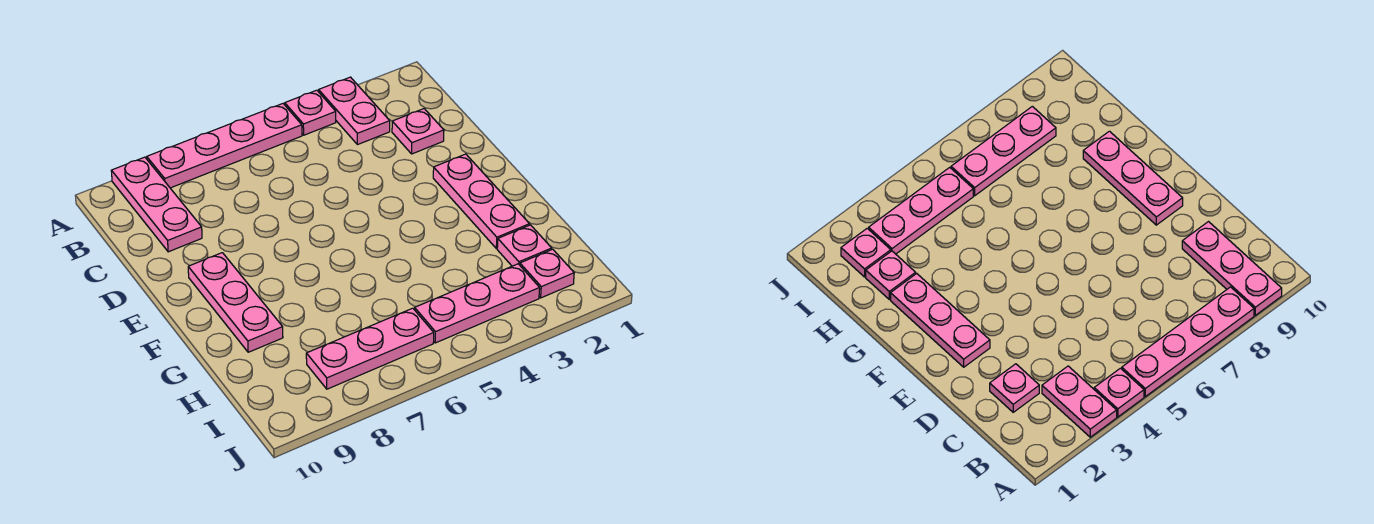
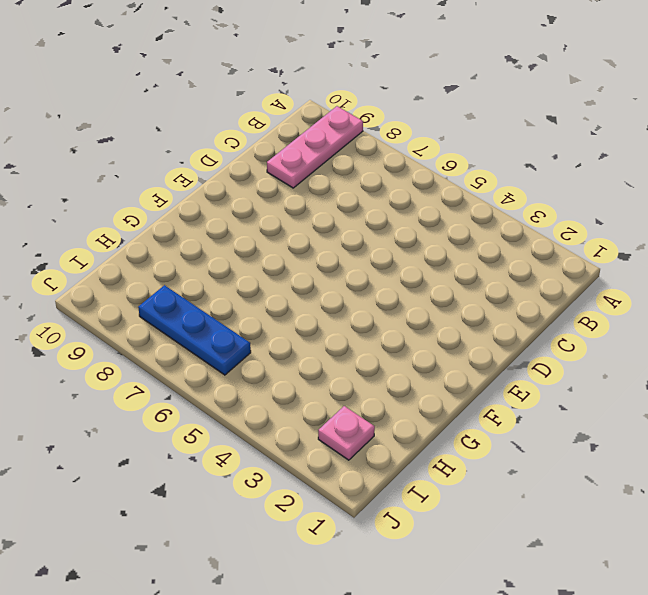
blue plate I6:I8 level 1 -> pink plate I6:I8 level 1
none -> pink plate A3:B3 level 1
none -> pink plate A4 level 1

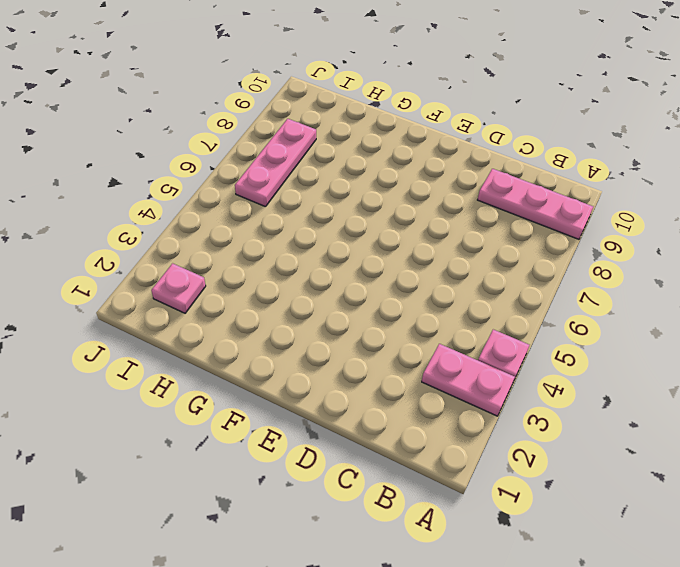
none -> pink plate A5:A8 level 1
none -> pink plate C2 level 1

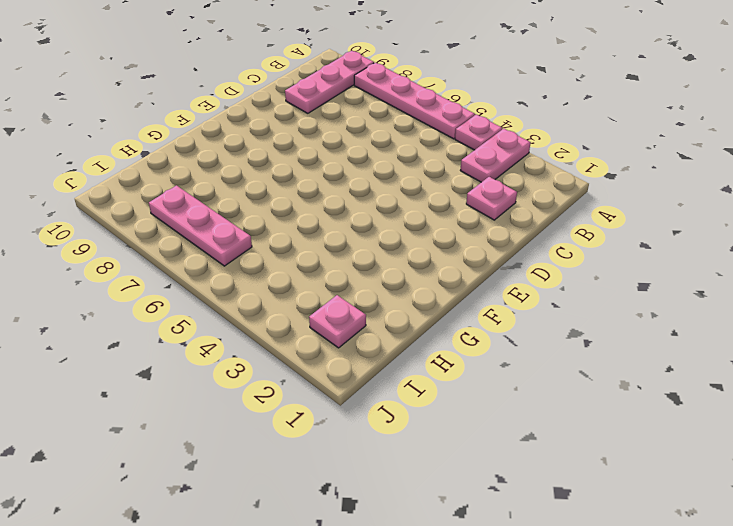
none -> pink plate E2:G2 level 1
none -> pink plate E9:G9 level 1

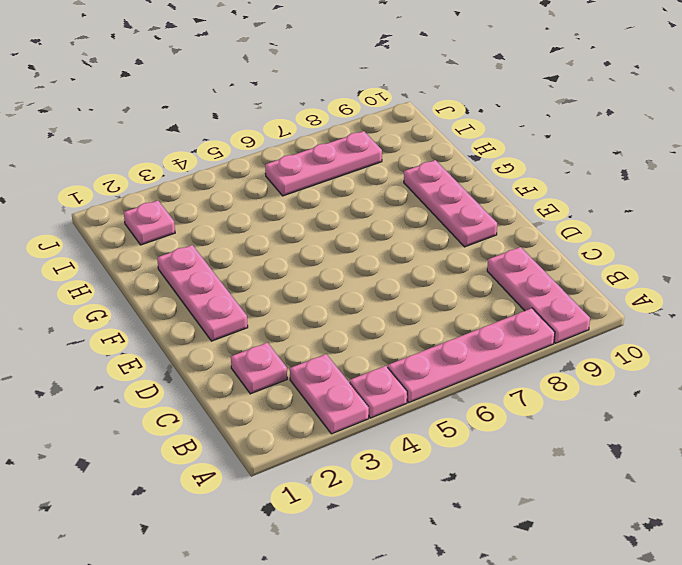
none -> pink plate H2 level 1
none -> pink plate I3:I5 level 1

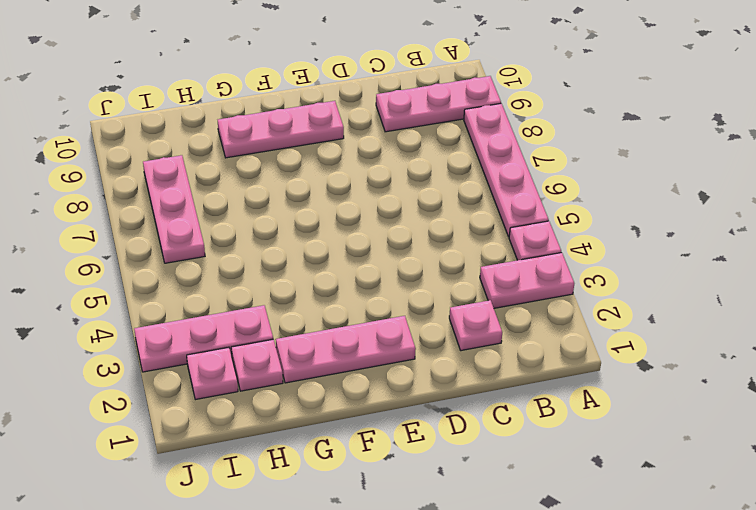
pink plate H3:J3 level 1 -> pink plate I3:I5 level 1

